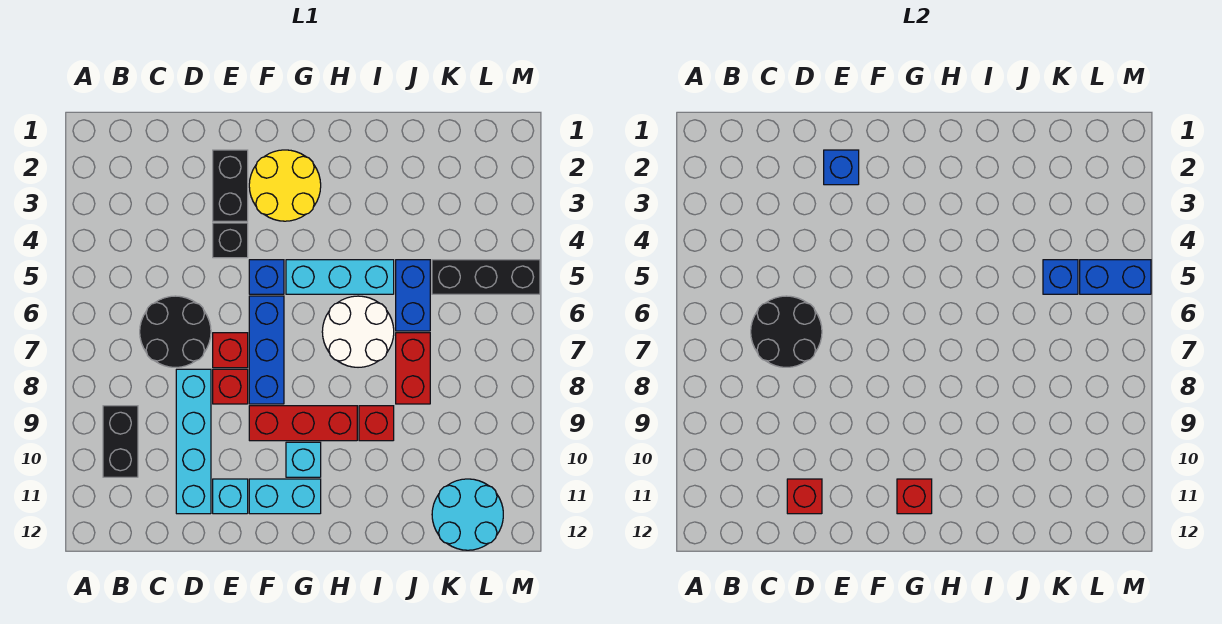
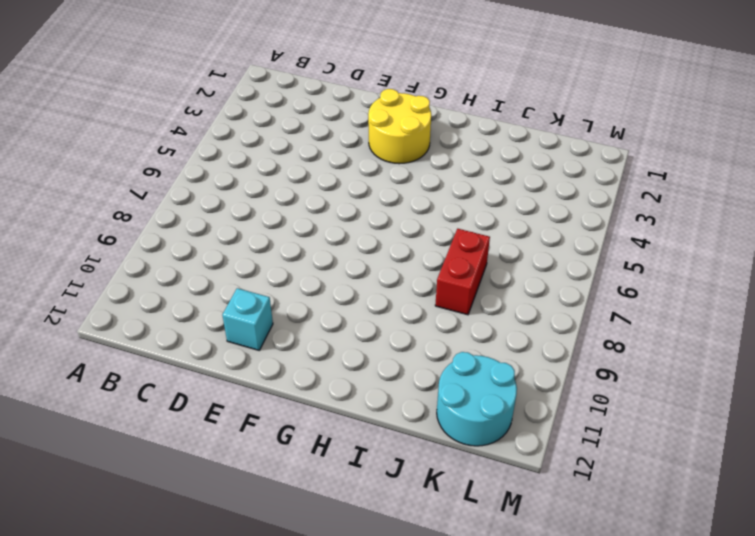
none -> black brick B9:B10 level 1
none -> black round brick C6:D7 level 1
none -> cyan brick D8:D11 level 1

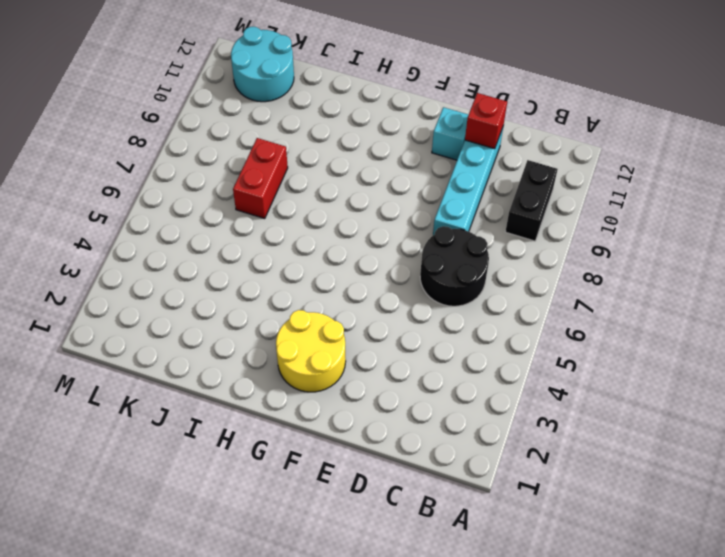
none -> black brick E2:E3 level 1
none -> black brick E4 level 1
none -> red brick E7 level 1

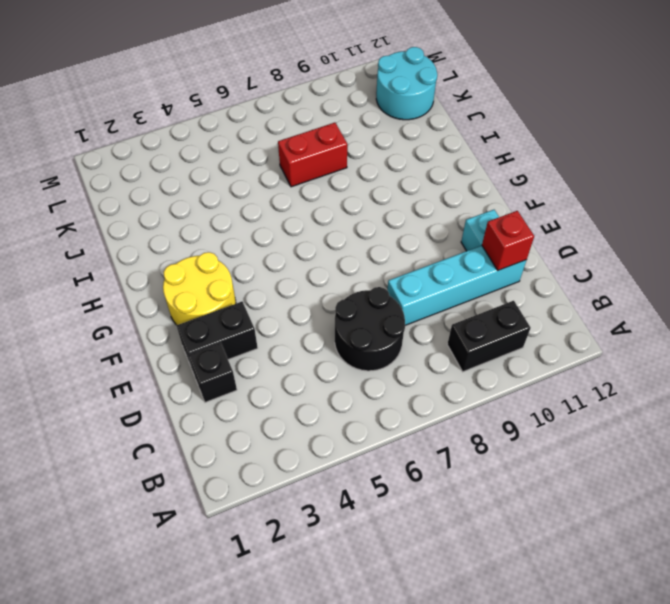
black brick D2 level 1 -> black brick E4 level 1
none -> red brick E7 level 1
none -> red brick E8 level 1
none -> blue brick F5 level 1

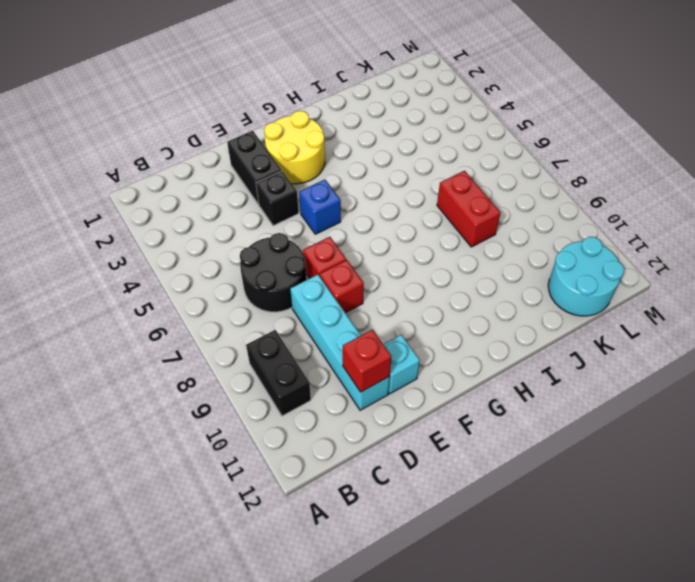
none -> blue brick F6:F8 level 1
none -> red brick F9:H9 level 1
none -> cyan brick F11:G11 level 1

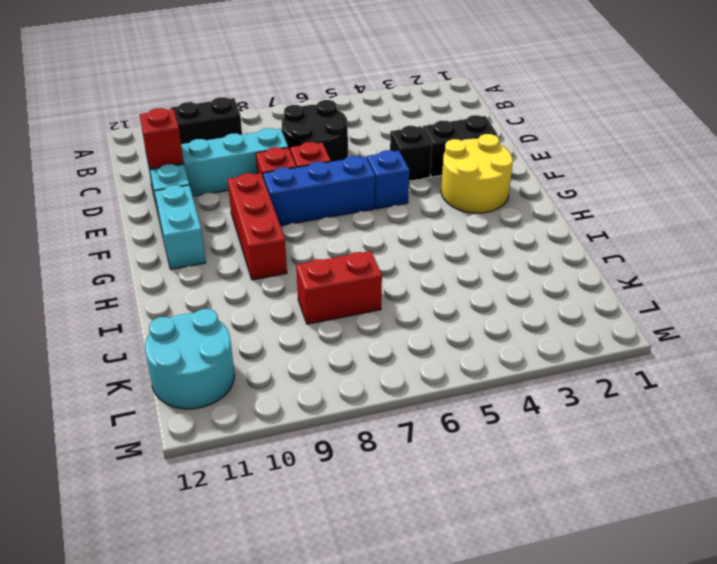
none -> cyan brick G5:I5 level 1
none -> cyan brick G10 level 1
none -> white round brick H6:I7 level 1

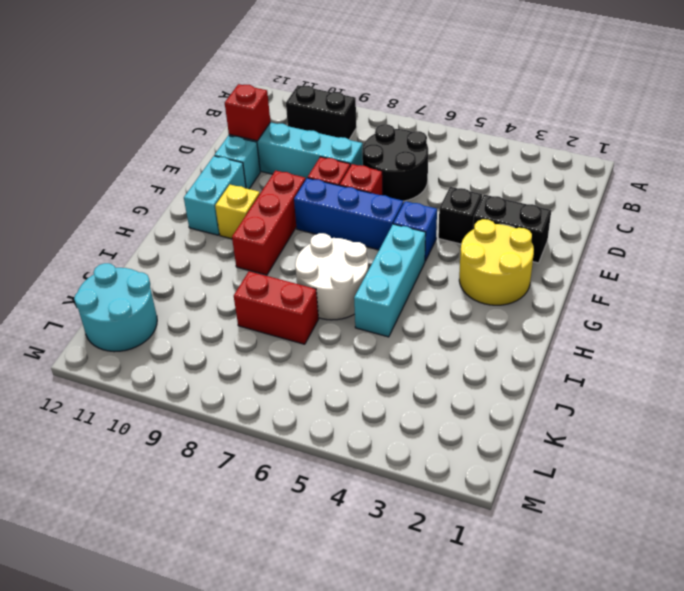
yellow brick G10 level 1 -> cyan brick G10 level 1
none -> red brick I9 level 1
none -> blue brick J5:J6 level 1
none -> black brick K5:M5 level 1

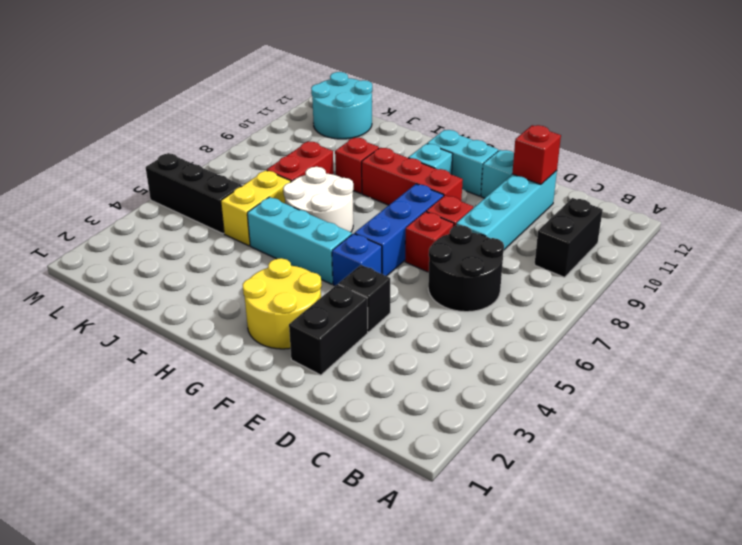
yellow brick J5:J6 level 1 -> blue brick J5:J6 level 1
none -> black round brick C6:D7 level 2
none -> blue brick E2 level 2
none -> red brick G11 level 2

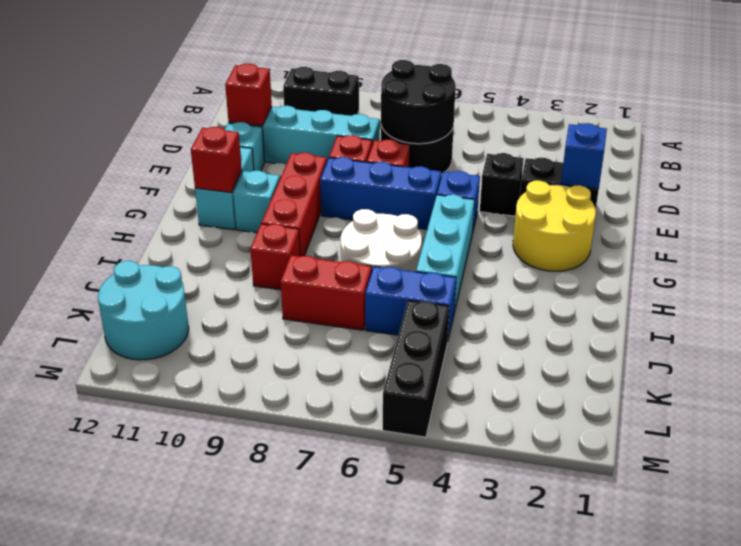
none -> blue brick K5 level 2
none -> blue brick L5:M5 level 2

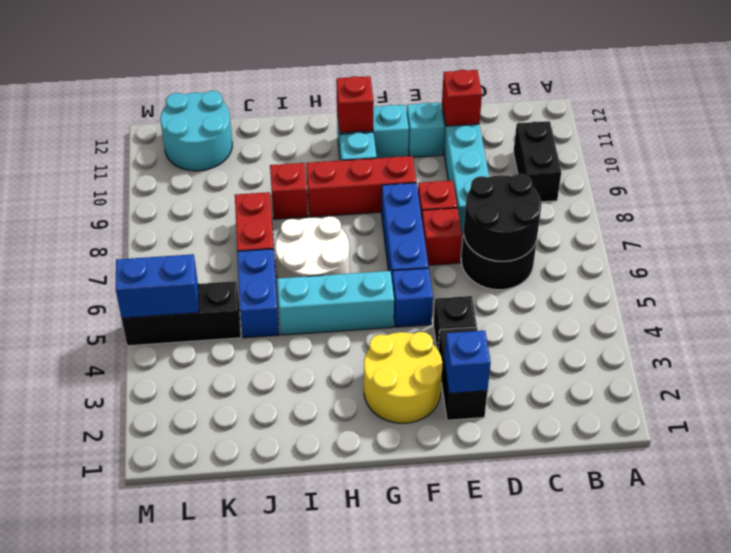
none -> blue brick K5 level 2

